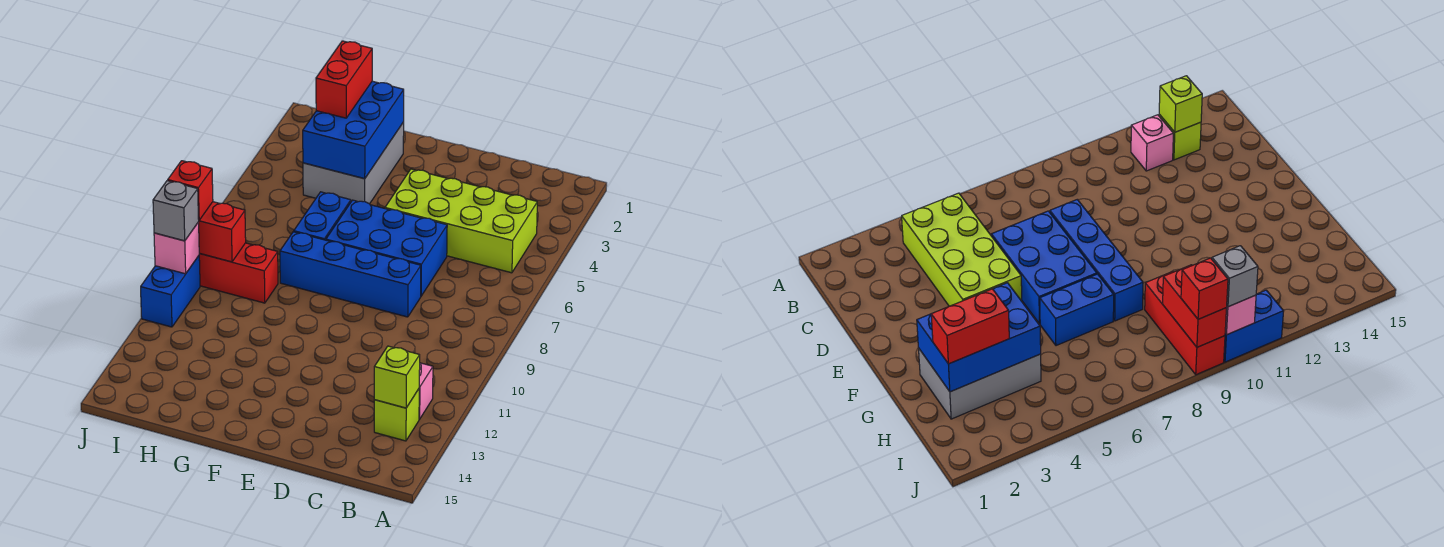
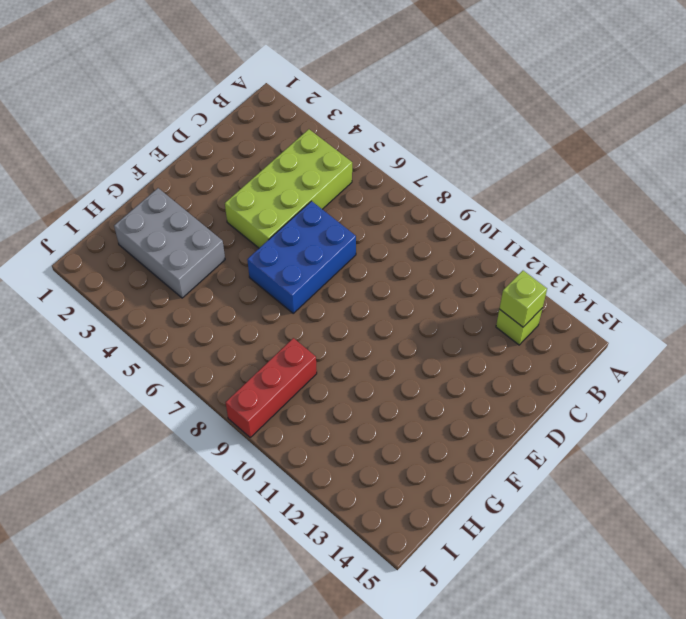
none -> pink brick B12 level 1
none -> blue brick D8:G8 level 1
none -> blue brick G6:G7 level 1

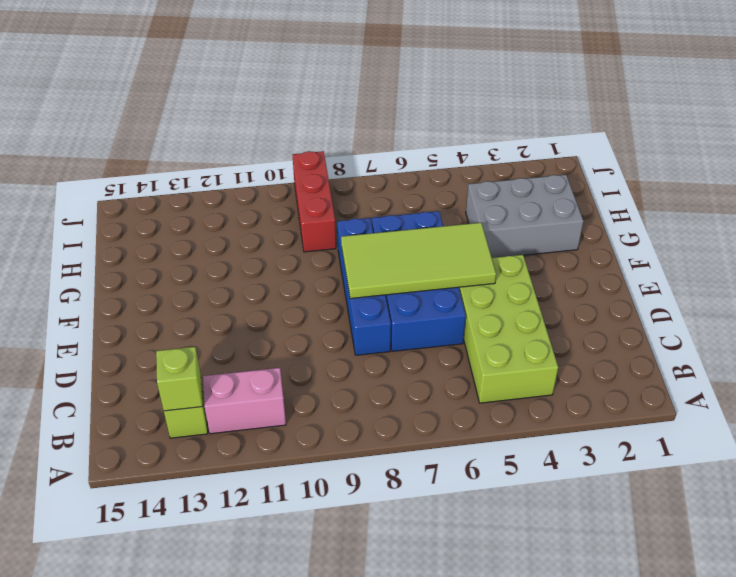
pink brick B11:B12 level 1 -> pink brick B12 level 1
lime tile E5:F8 level 2 -> none
none -> blue brick J10:J11 level 1
none -> blue brick G2:H4 level 2
none -> red brick I9:J9 level 2

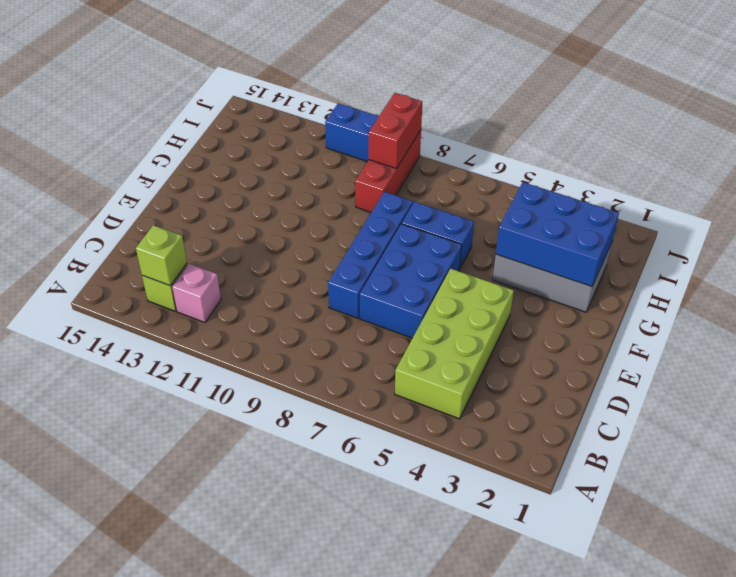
none -> pink brick J10 level 2
none -> red brick H2:H3 level 3
none -> red brick J9 level 3

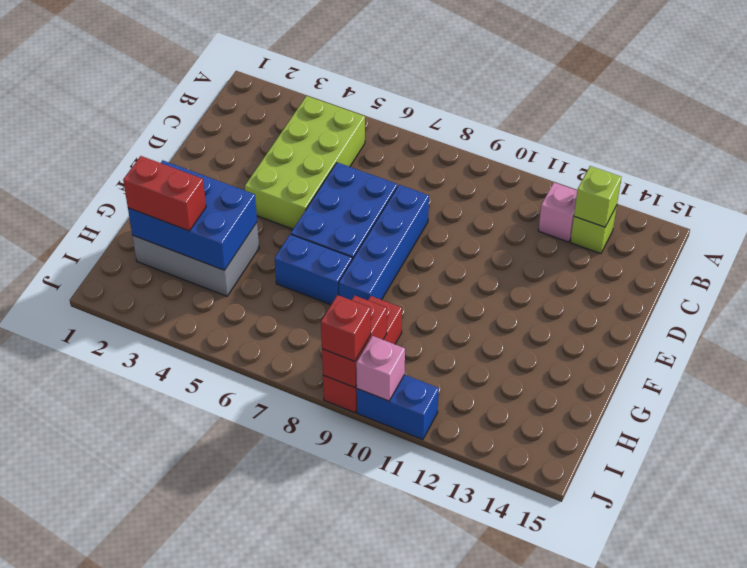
none -> grey brick J10 level 3

